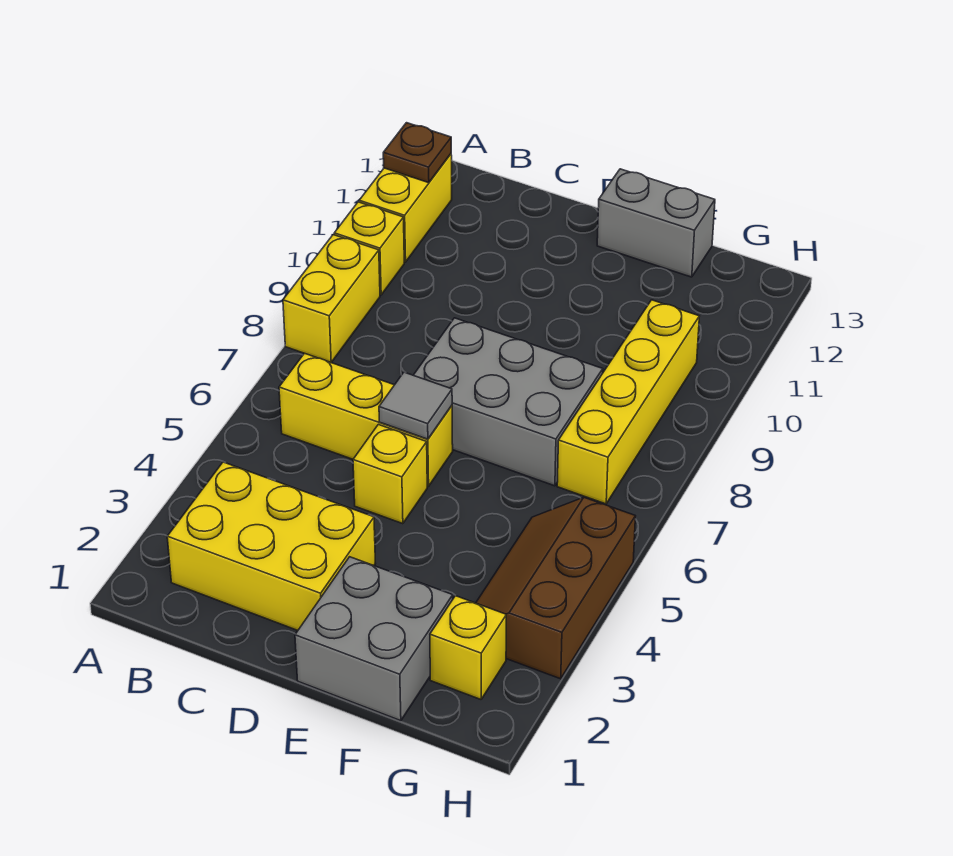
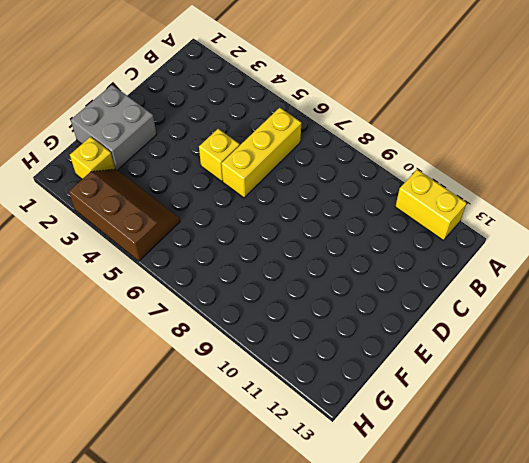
none -> yellow brick A8:A9 level 1
none -> yellow brick A10 level 1
none -> yellow brick B2:D3 level 1

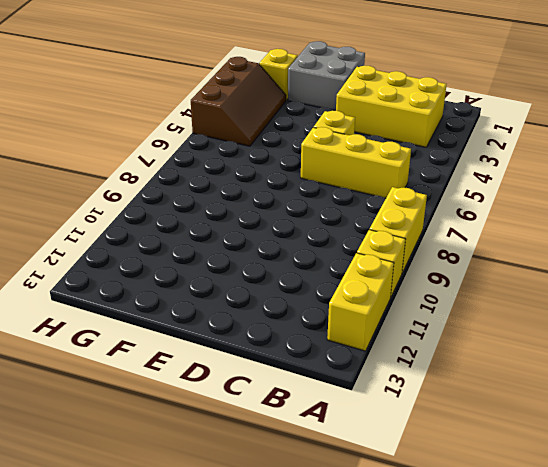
none -> grey brick D7:F8 level 1
none -> grey brick E13:F13 level 1
none -> yellow brick G7:G10 level 1

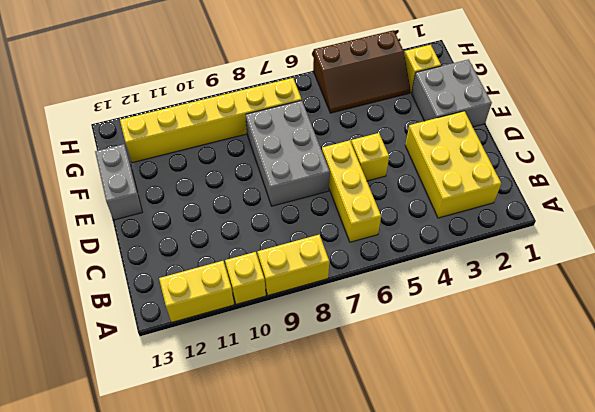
yellow brick G7:G12 level 1 -> yellow brick G7:G10 level 1
none -> brown plate A12 level 2
none -> grey tile D6 level 2

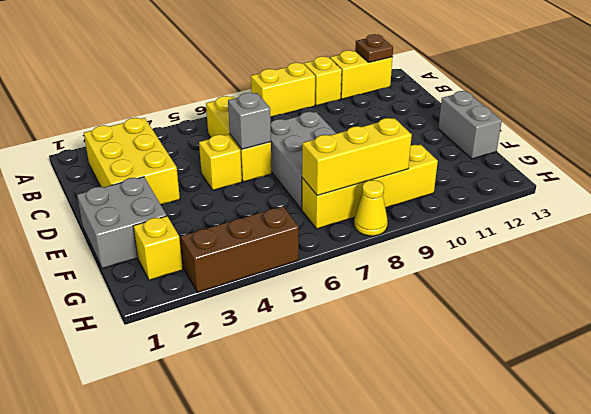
grey brick D6 level 2 -> grey tile D6 level 2
yellow brick G7:G9 level 2 -> none
yellow cone H8 level 1 -> none

